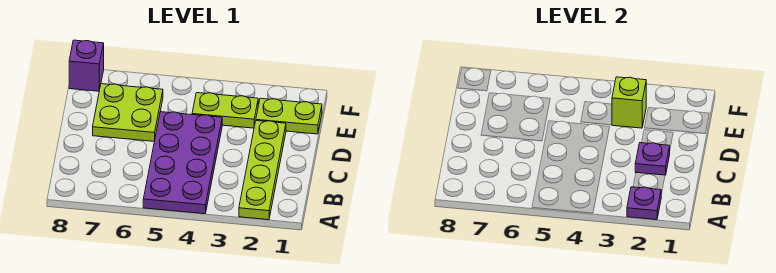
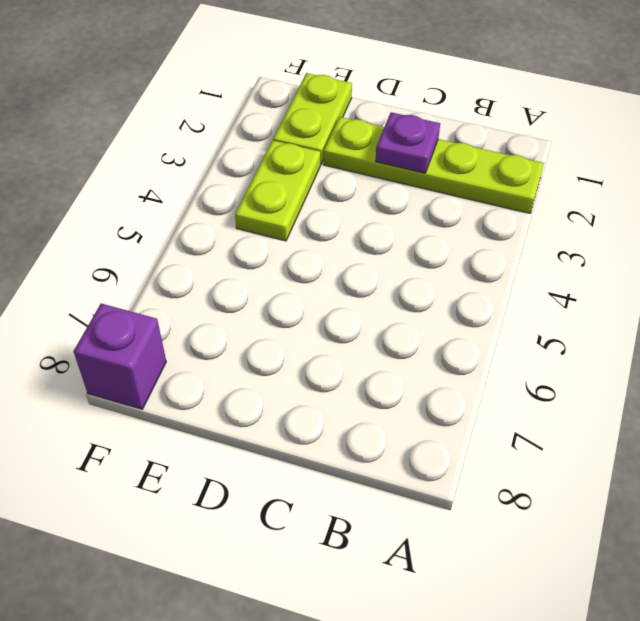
none -> purple plate A4:D5 level 1
none -> lime plate D6:E7 level 1

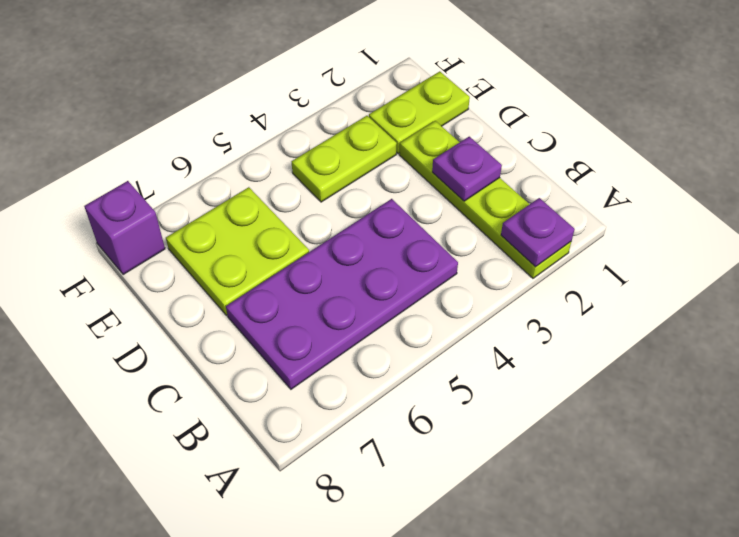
purple plate B4:C7 level 1 -> purple plate A4:D5 level 1
none -> lime brick E3 level 2

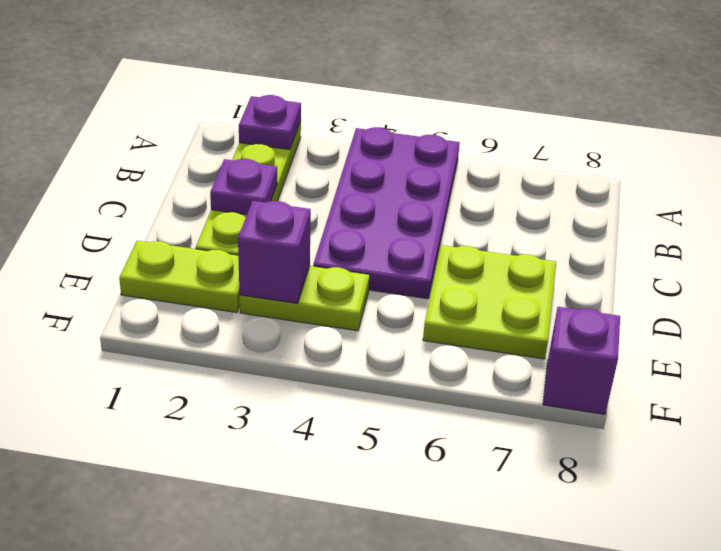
purple brick E3 level 2 -> lime brick E3 level 2

